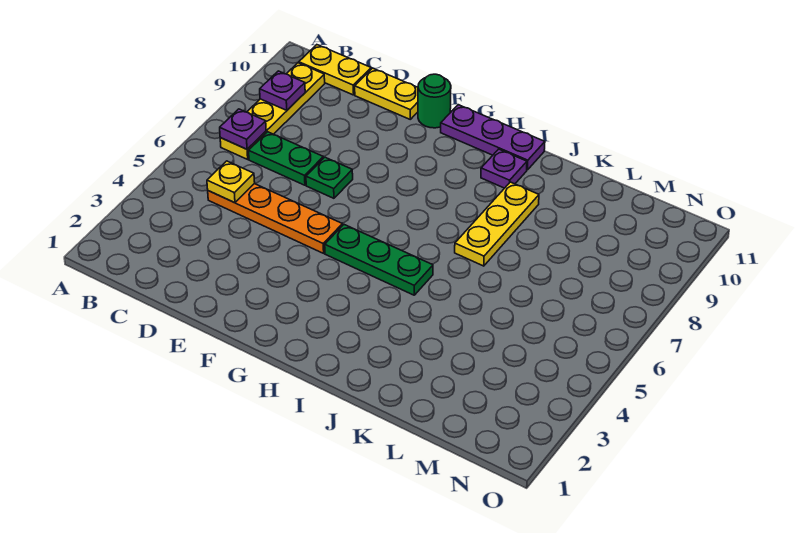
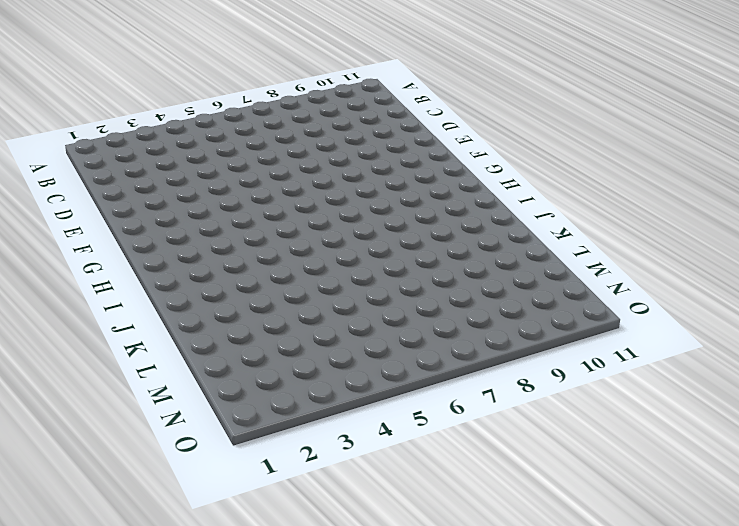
none -> yellow plate B7:B10 level 1
none -> yellow plate B11:C11 level 1
none -> orange plate C5:F5 level 1

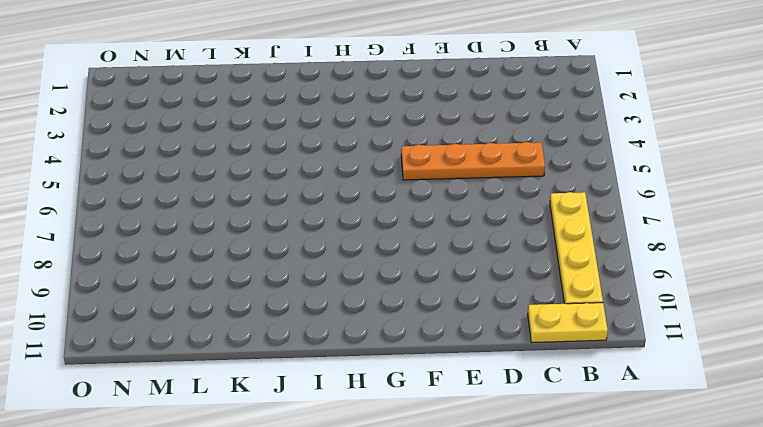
none -> green plate C7:D7 level 1
none -> yellow plate D11:E11 level 1
none -> green plate E7 level 1

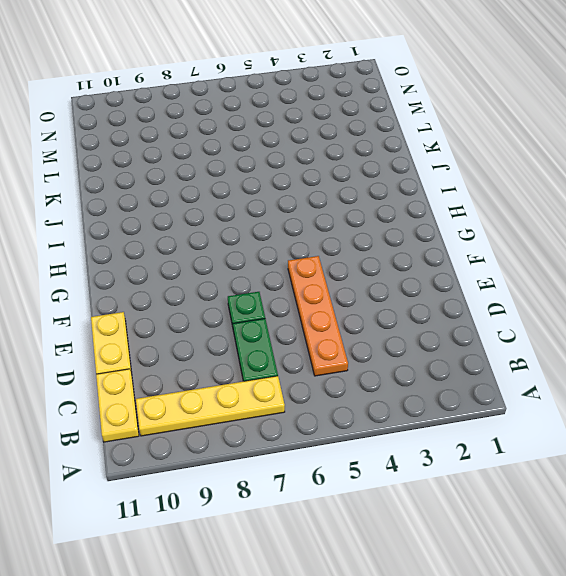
none -> green round brick F11 level 1
none -> green plate G5:I5 level 1
none -> purple plate G11:I11 level 1

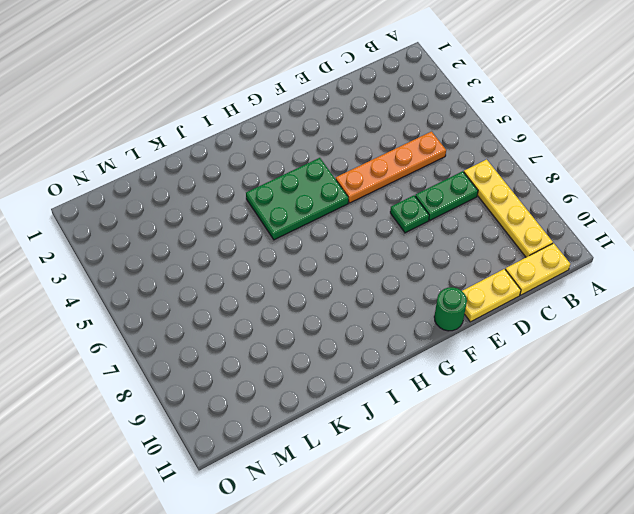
green plate G4:I5 level 1 -> green plate G5:I5 level 1
none -> purple plate G11:I11 level 1
none -> purple plate I10 level 1
none -> yellow plate J7:J9 level 1

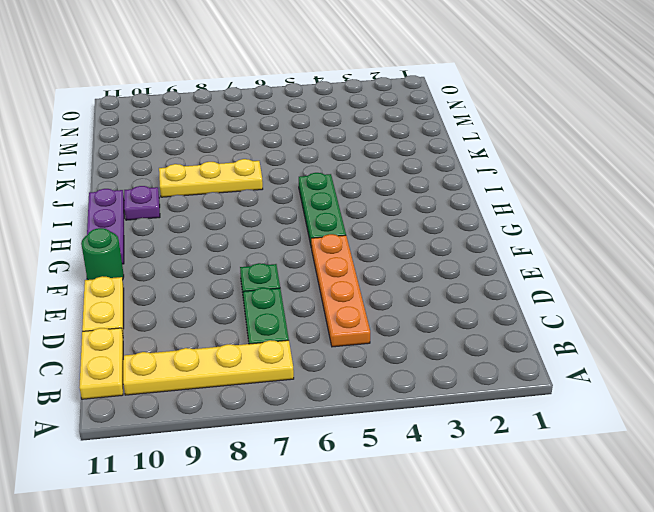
none -> purple plate B7 level 2
none -> purple plate B9 level 2
none -> yellow plate C5 level 2

